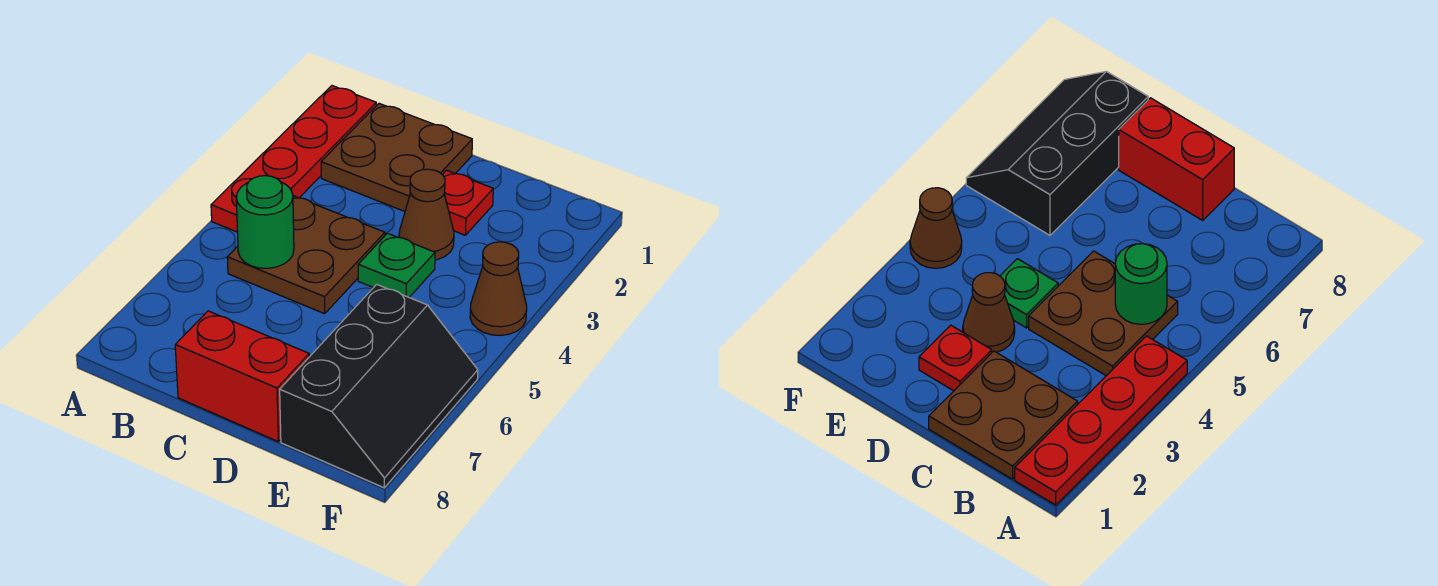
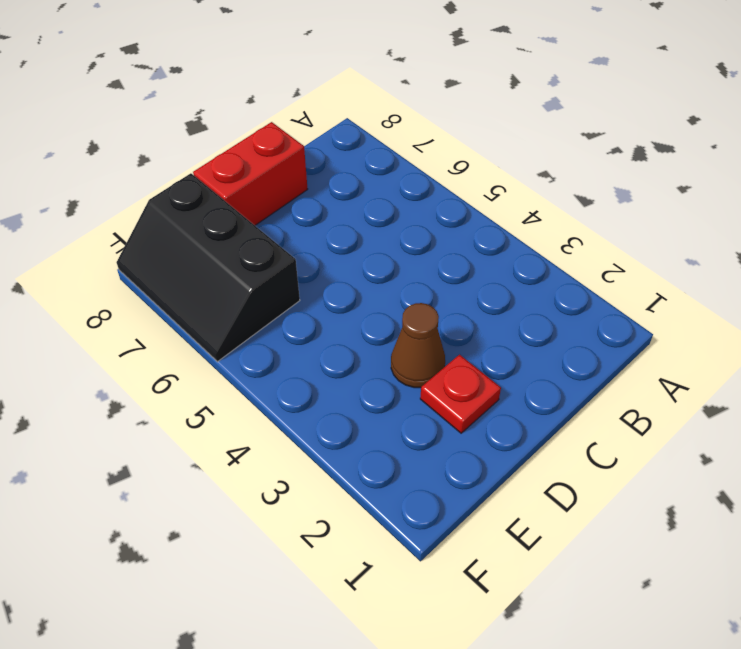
none -> red plate A1:A4 level 1
none -> brown plate B1:C2 level 1

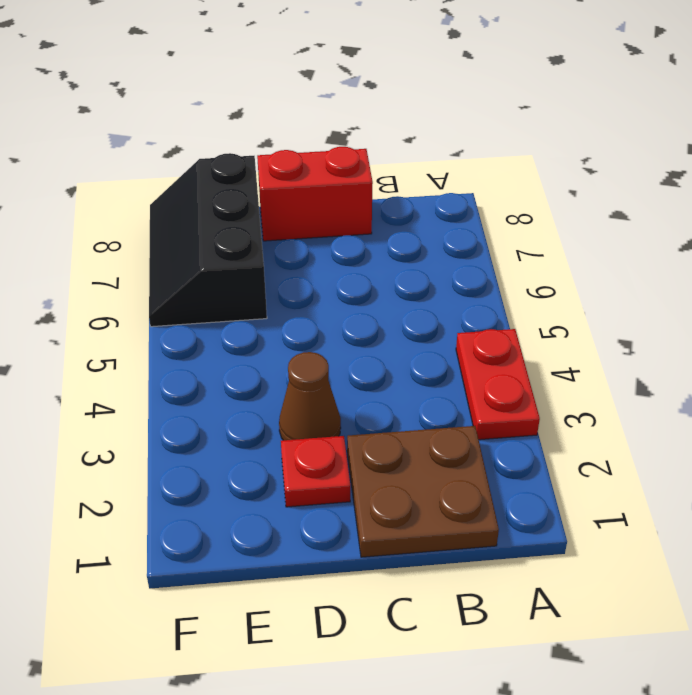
red plate A3:A4 level 1 -> red plate A1:A4 level 1
none -> brown plate B4:C5 level 1
none -> green plate D4 level 1

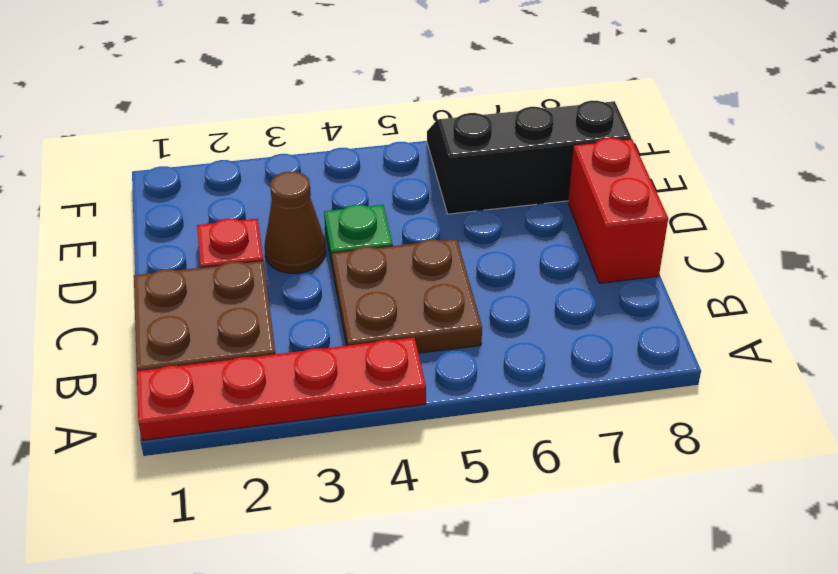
none -> brown cone F4 level 1
none -> green round brick B5 level 2

